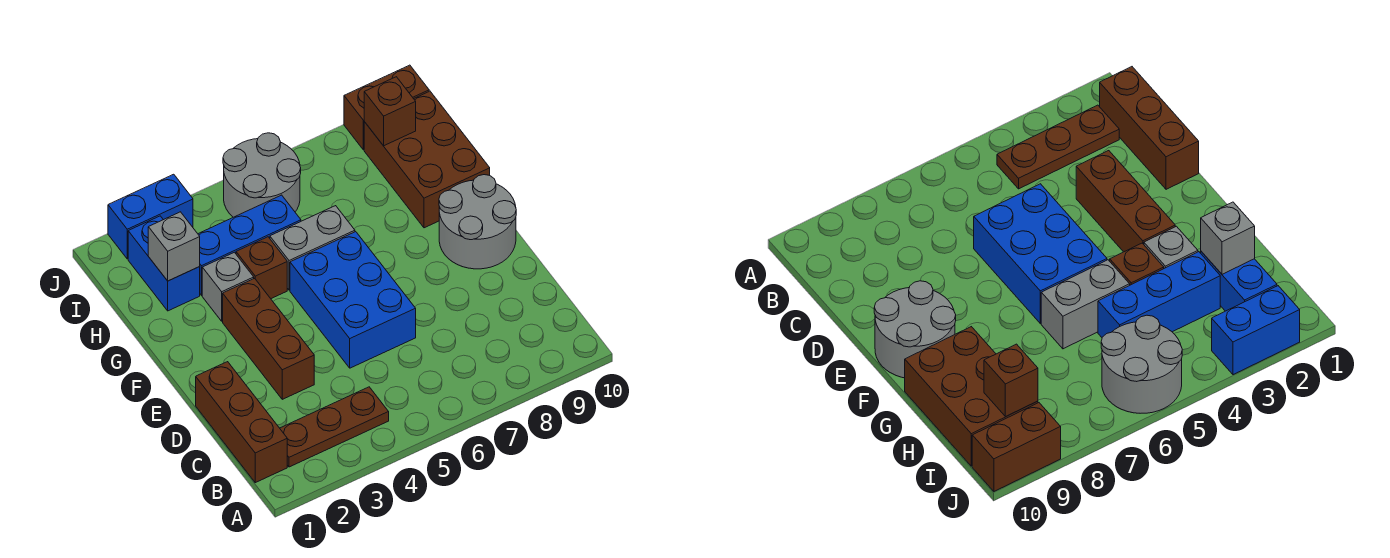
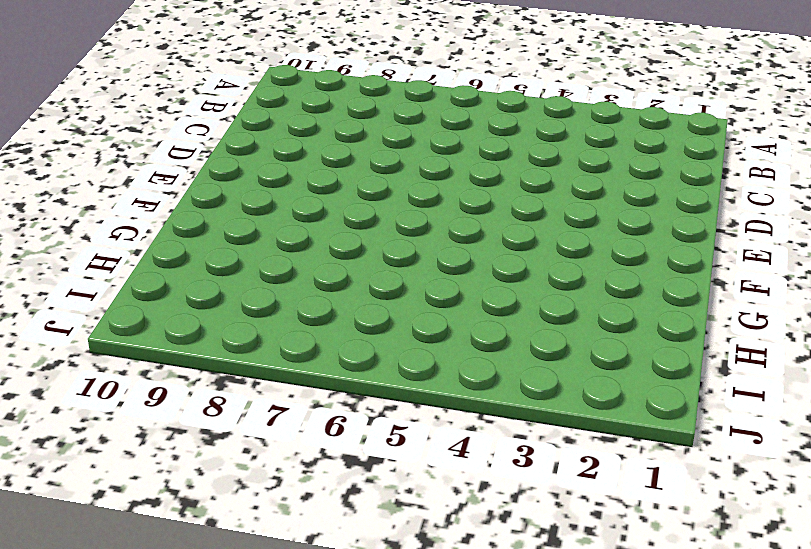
none -> brown brick B1:D1 level 1
none -> brown plate B2:B4 level 1
none -> brown brick D3:F3 level 1

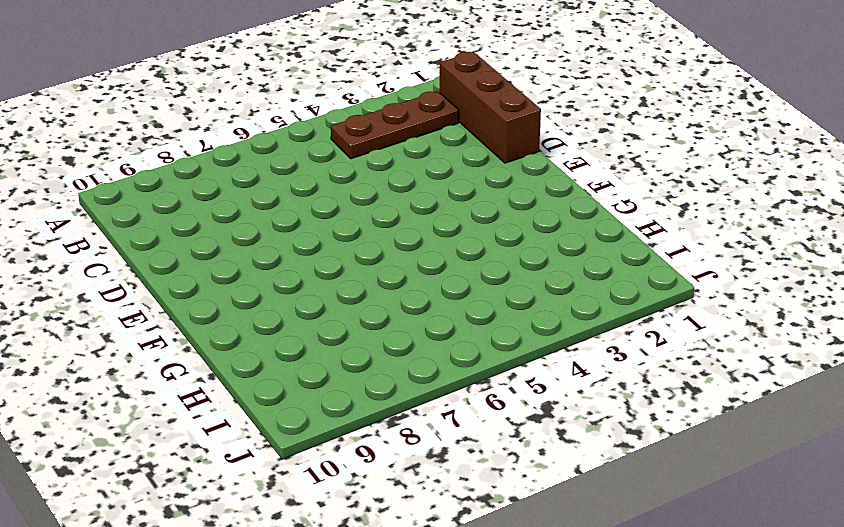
none -> brown brick D3:F3 level 1
none -> blue brick D5:F6 level 1
none -> grey round brick E9:F10 level 1

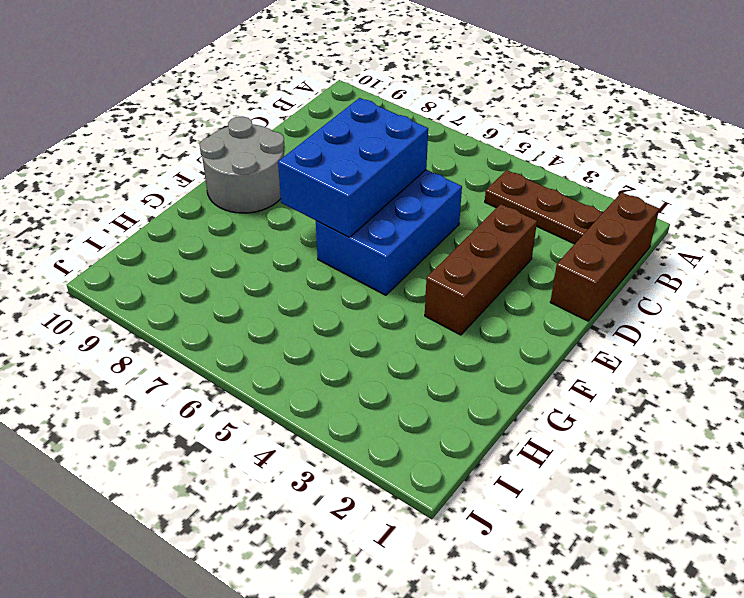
blue brick D6:F7 level 2 -> none
none -> grey brick G3 level 1
none -> brown brick G4 level 1
none -> grey brick G5:G6 level 1

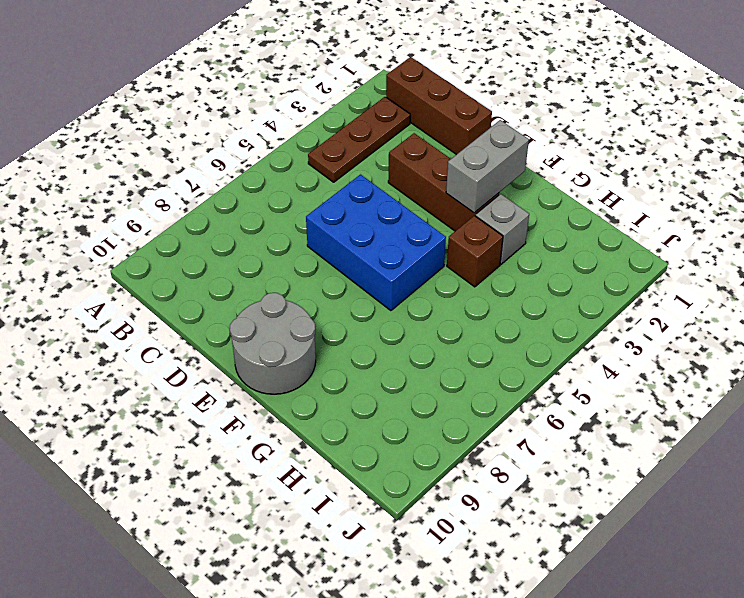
grey brick F2:F3 level 2 -> grey brick G5:G6 level 1
none -> brown brick G9:I10 level 1
none -> blue brick H2:I2 level 1
none -> blue brick H3:H5 level 1

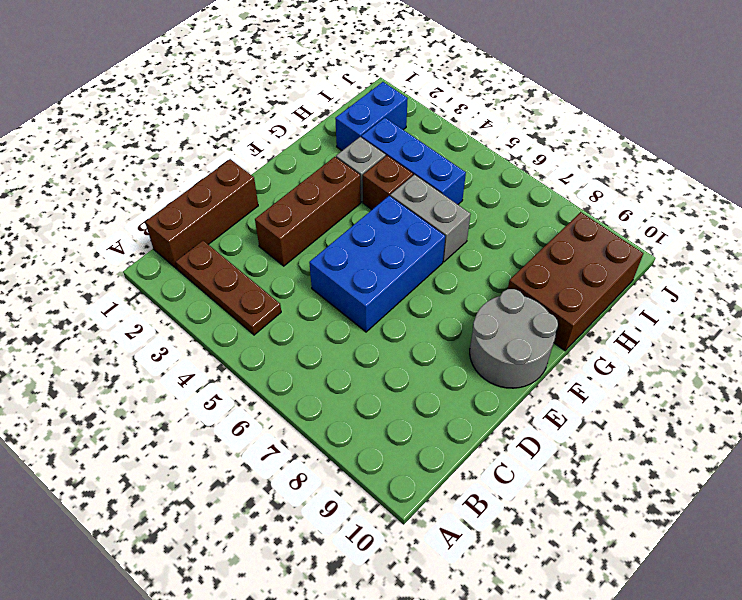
none -> grey round brick I5:J6 level 1
none -> blue brick J2:J3 level 1
none -> brown brick J9:J10 level 1

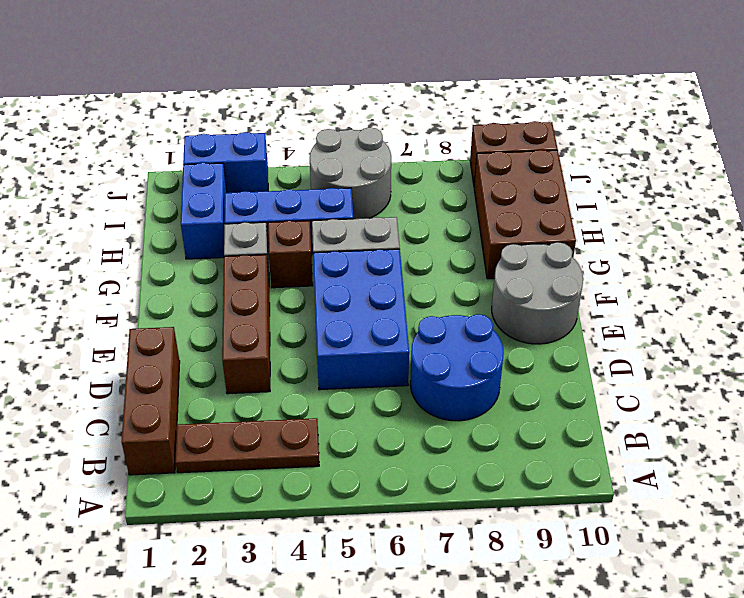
blue round brick C7:D8 level 1 -> none
none -> grey brick H2 level 2
none -> brown brick I9 level 2

